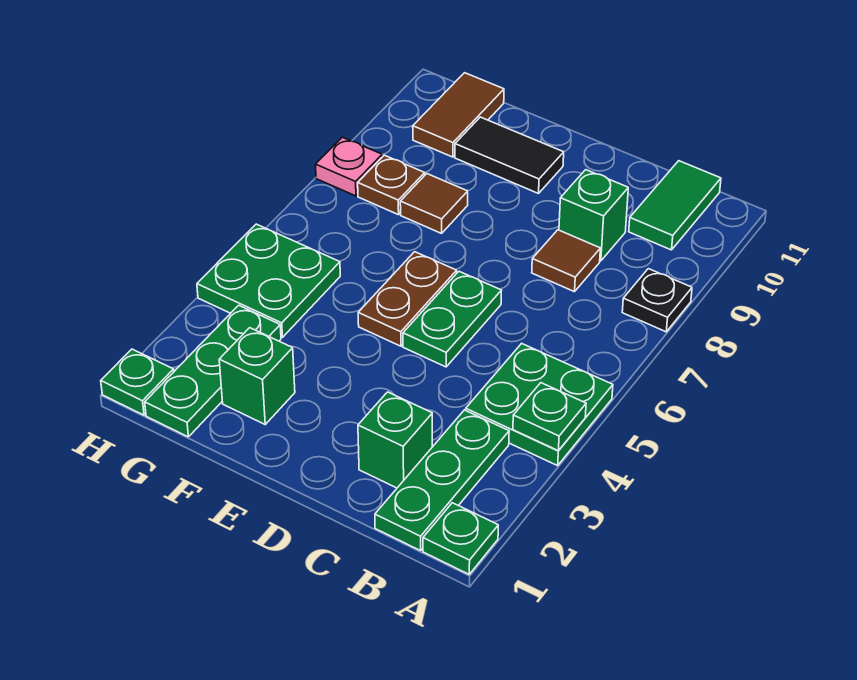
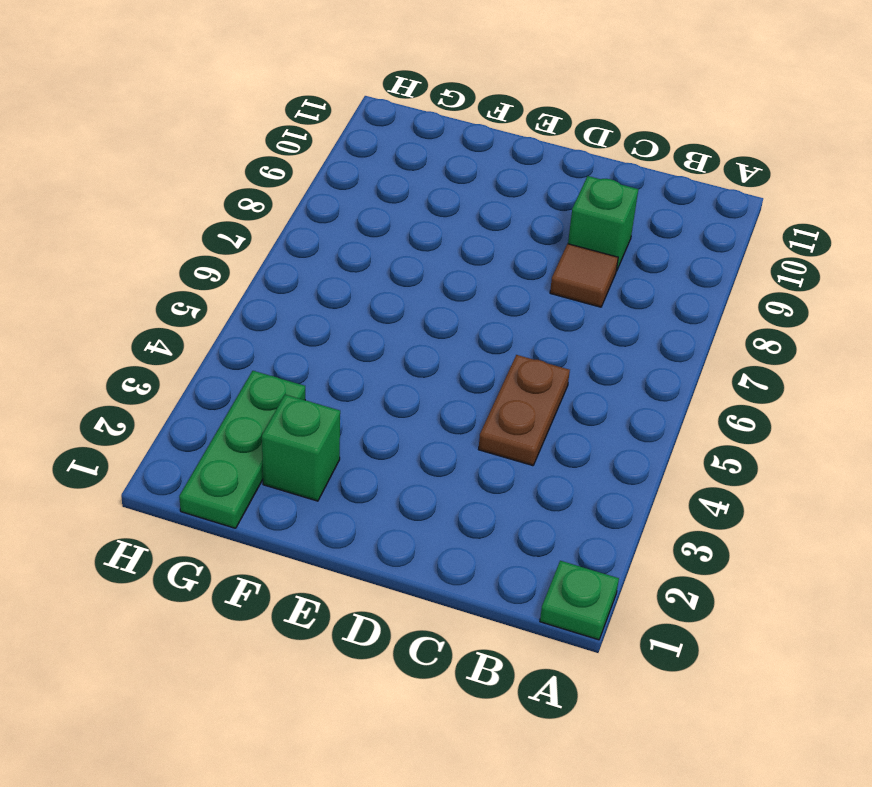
brown plate C4:C5 level 1 -> brown plate E5:E6 level 1
none -> green plate A4:B5 level 1
none -> black plate A8 level 1
none -> green plate B1:B3 level 1

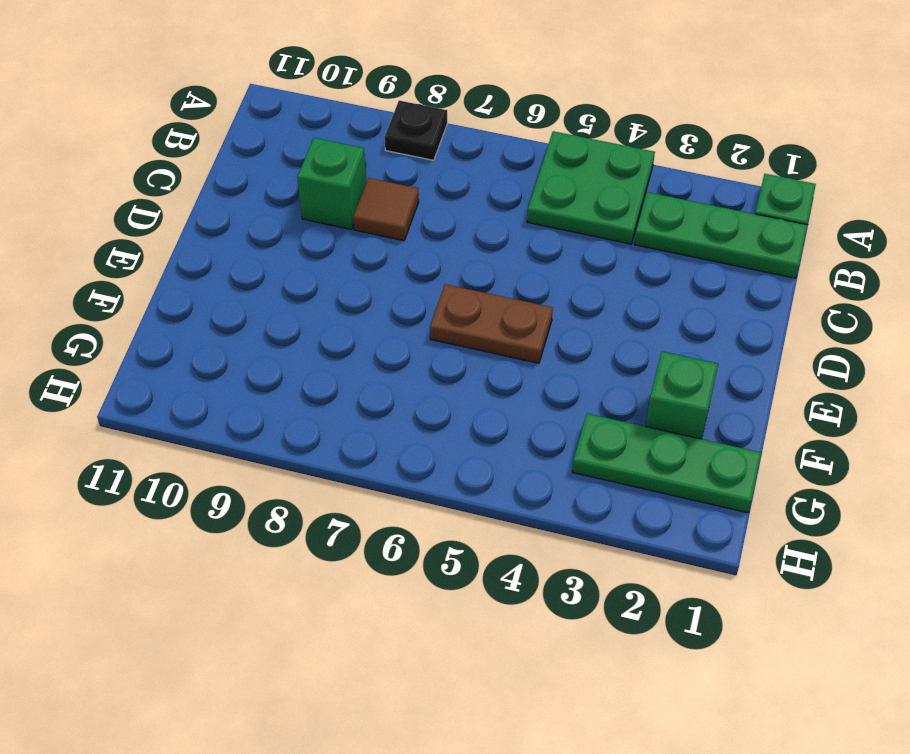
none -> green tile B10:B11 level 1
none -> green brick C2 level 1
none -> green plate D5:D6 level 1

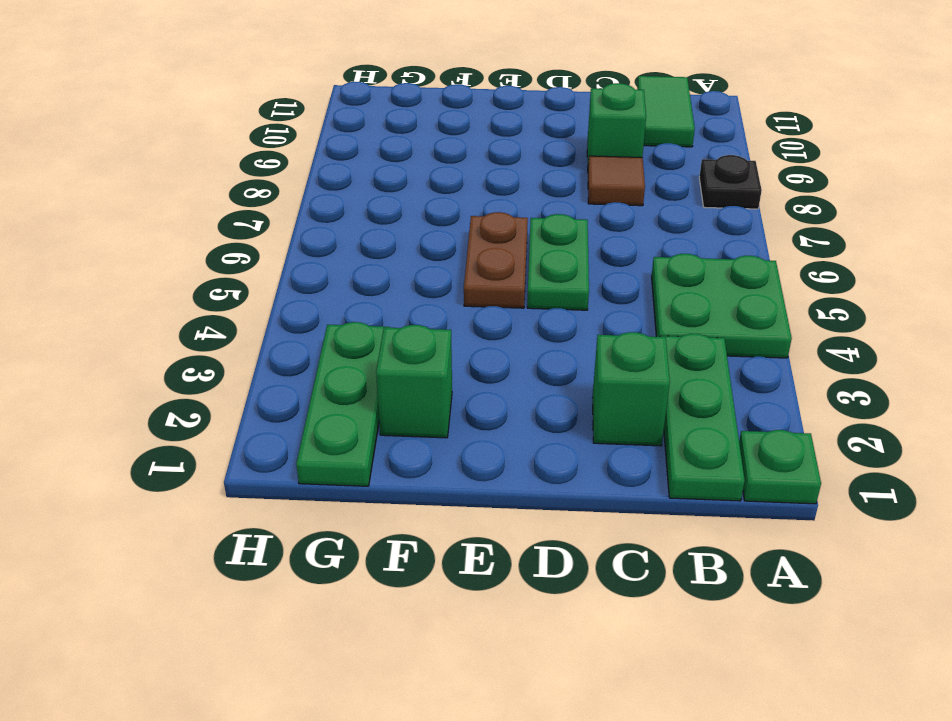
none -> black tile E10:F10 level 1
none -> brown tile F8 level 1
none -> green plate G4:H5 level 1

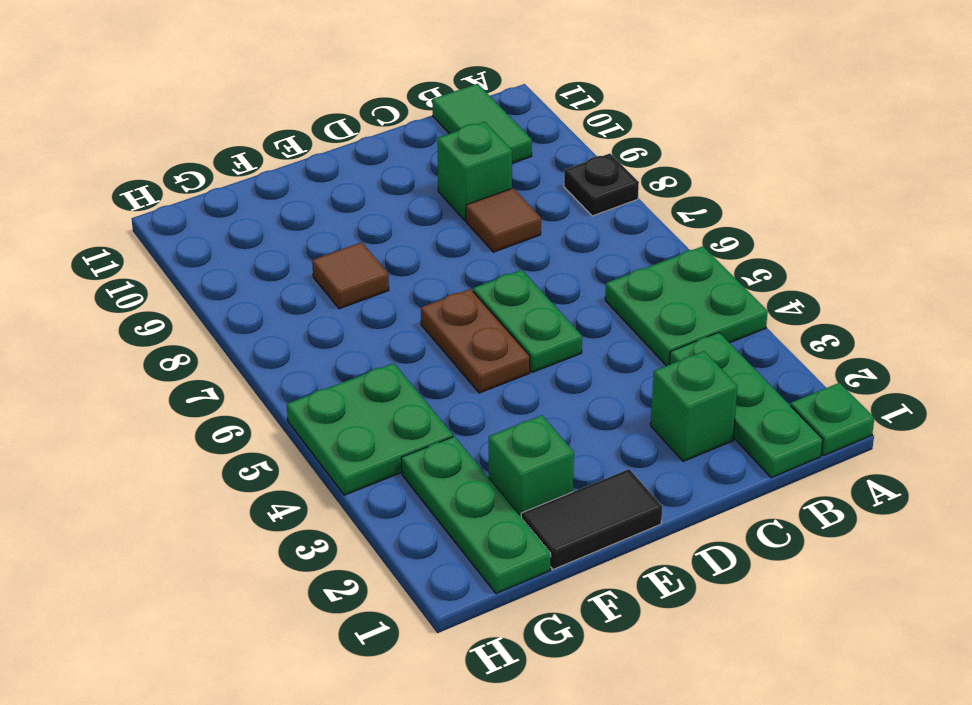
black tile E1:F1 level 1 -> black tile E10:F10 level 1
none -> brown plate G8 level 1
none -> brown tile G10:G11 level 1
none -> green plate H1 level 1

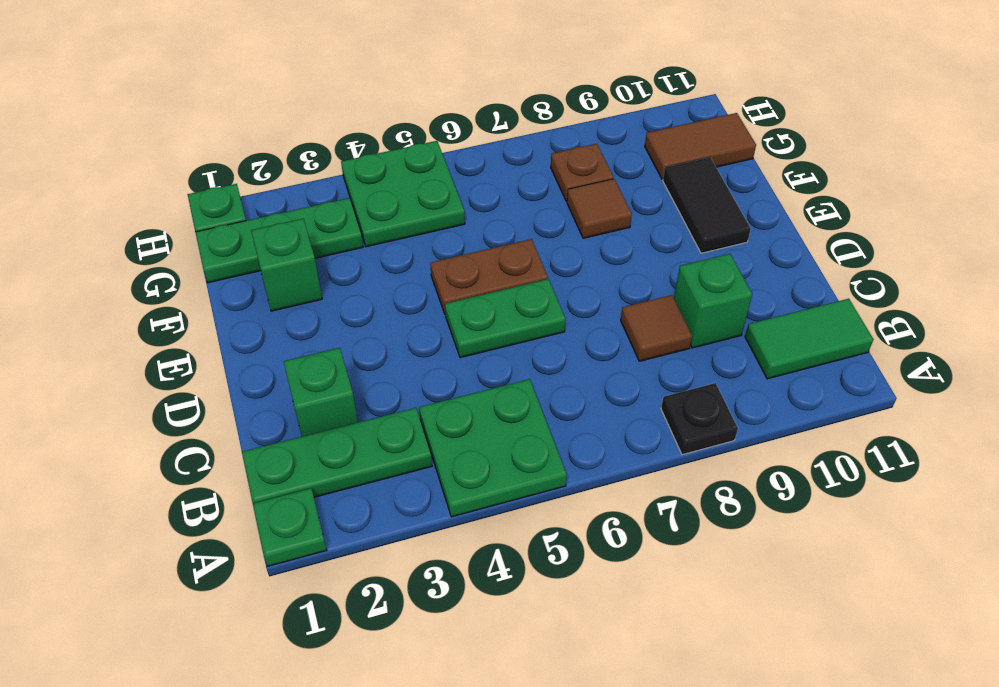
none -> pink plate H8 level 1
none -> green plate A4 level 2

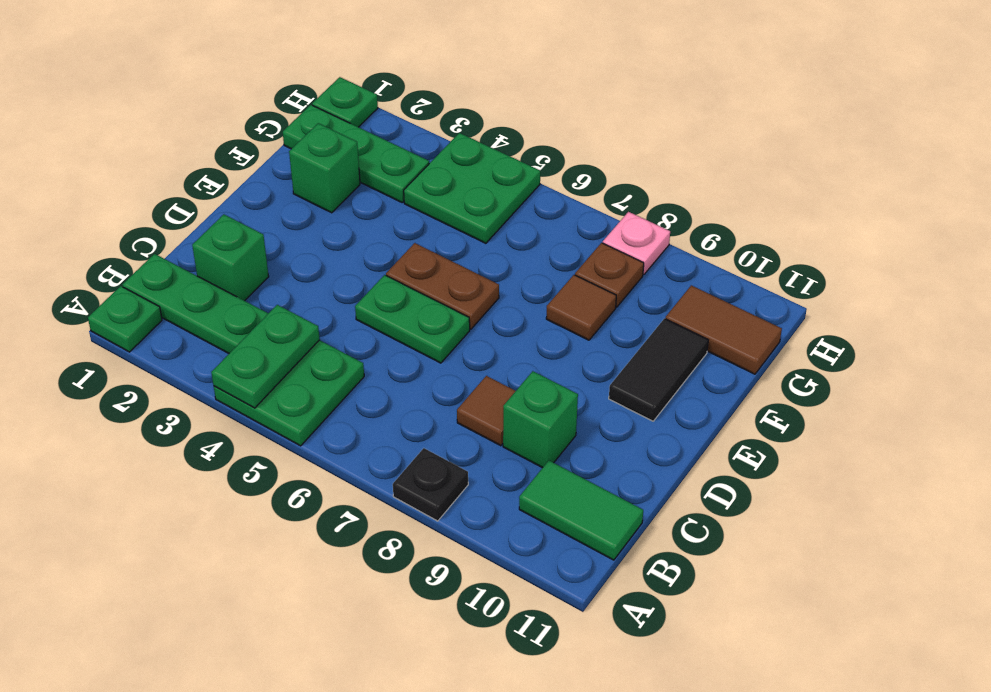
green plate A4:B4 level 2 -> green plate A4 level 2

